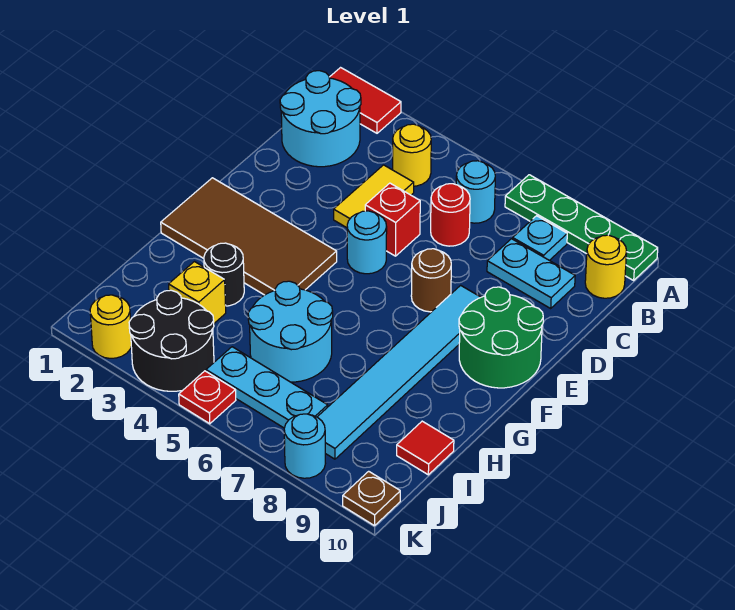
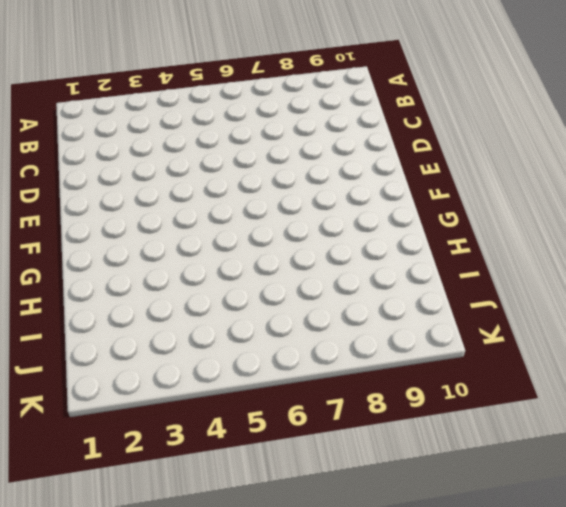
none -> red tile A1:A2 level 1
none -> green plate A7:A10 level 1
none -> cyan round brick B1:C2 level 1

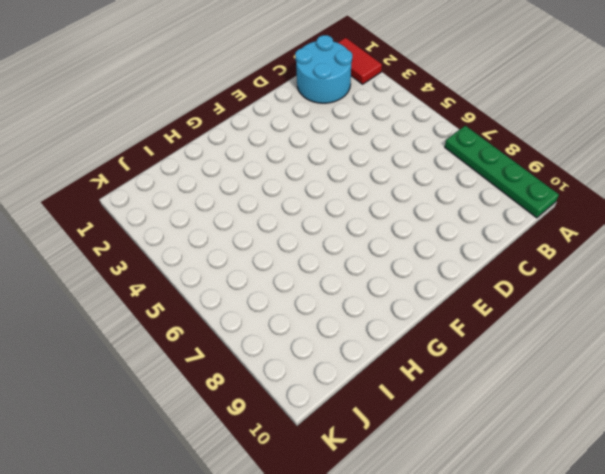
none -> yellow round brick B4 level 1
none -> cyan round brick B6 level 1
none -> cyan plate B8 level 1

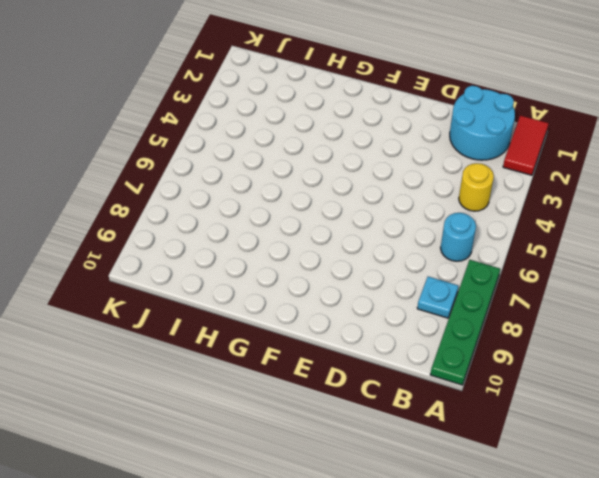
none -> yellow round brick B10 level 1
none -> yellow tile C4:D4 level 1
none -> red round brick C6 level 1

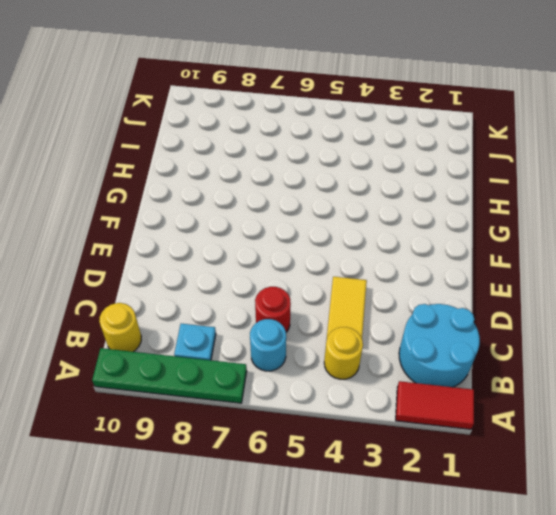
none -> cyan plate C8:C9 level 1
none -> red brick D5 level 1
none -> cyan round brick E5 level 1

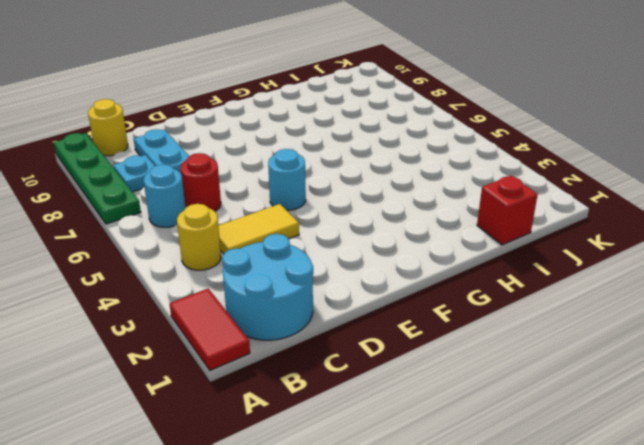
red brick I1 level 1 -> red brick D5 level 1
none -> brown round brick E7 level 1
none -> cyan tile E8:J8 level 1
none -> green round brick E9:F10 level 1

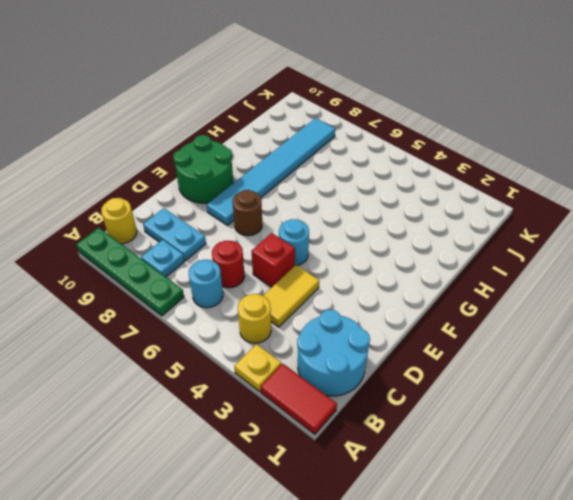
yellow plate A3 level 1 -> none
none -> brown tile F1:G4 level 1
none -> black round brick H3 level 1
none -> cyan round brick H5:I6 level 1

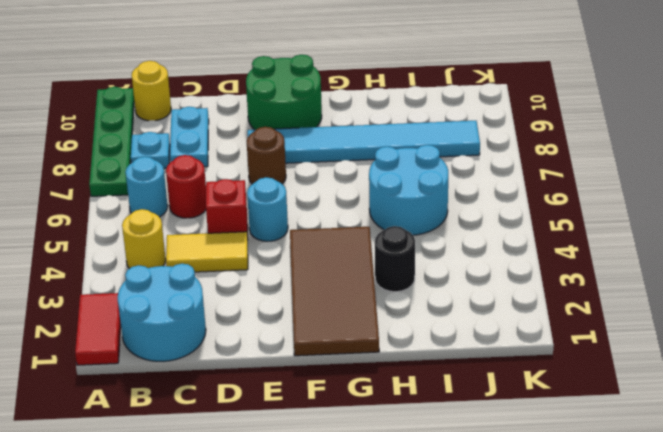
none -> yellow brick I3 level 1
none -> red tile I10 level 1
none -> black round brick J3:K4 level 1

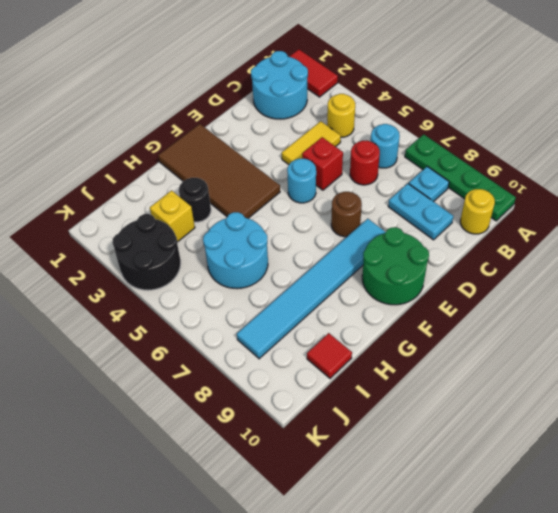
none -> cyan plate J5:J7 level 1
none -> yellow round brick K2 level 1
none -> red plate K5 level 1

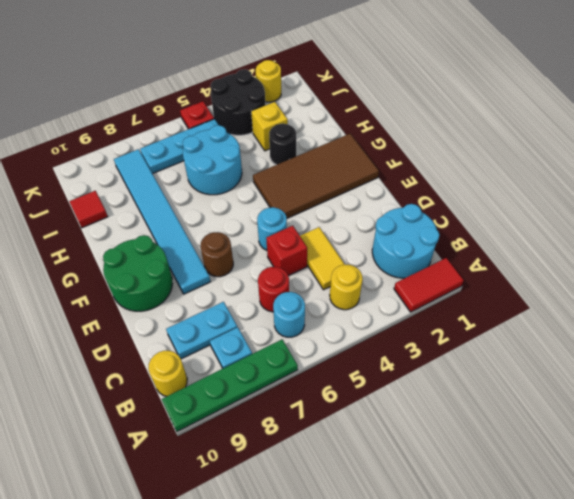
none -> cyan round brick K8 level 1
none -> brown plate K10 level 1

